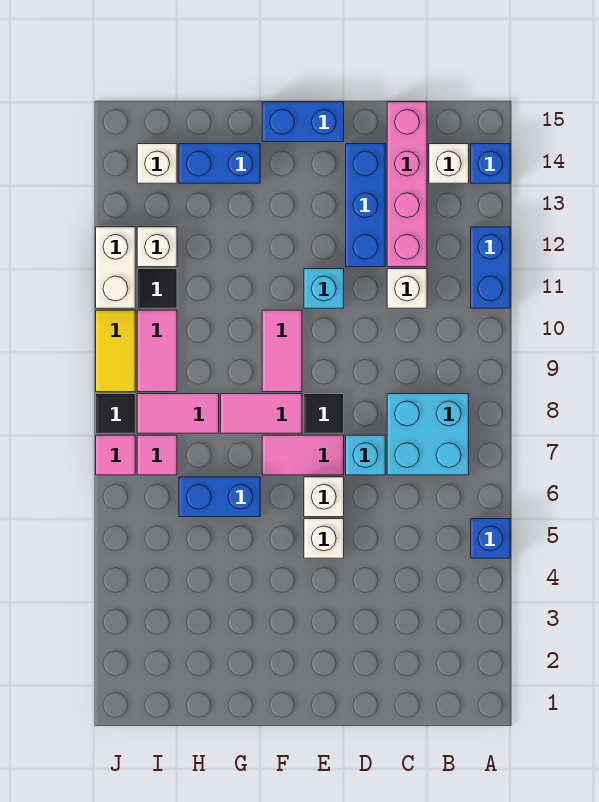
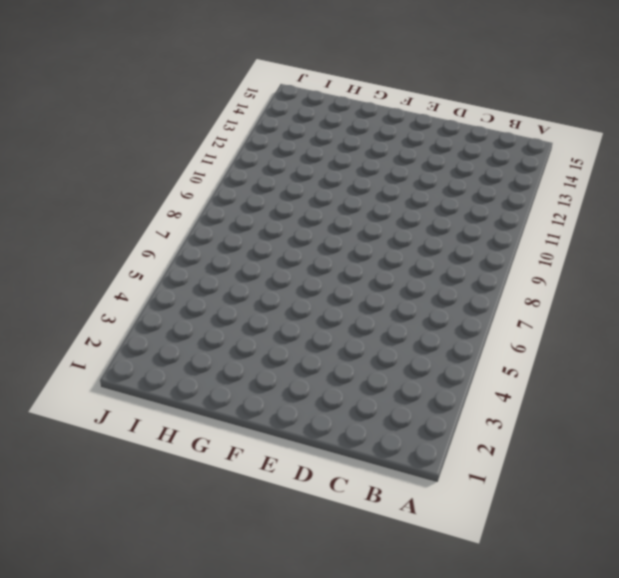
none -> blue brick A5 level 1
none -> blue brick A11:A12 level 1
none -> blue brick A14 level 1

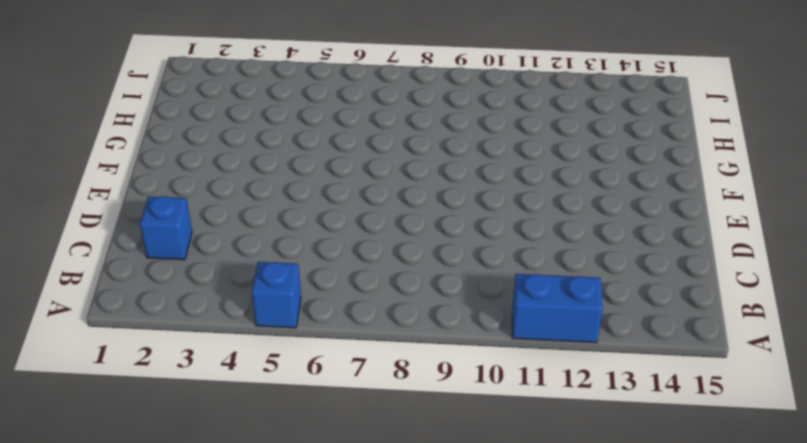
blue brick C2 level 1 -> blue brick A14 level 1
none -> cyan brick B7:C8 level 1
none -> white brick B14 level 1
none -> white brick C11 level 1

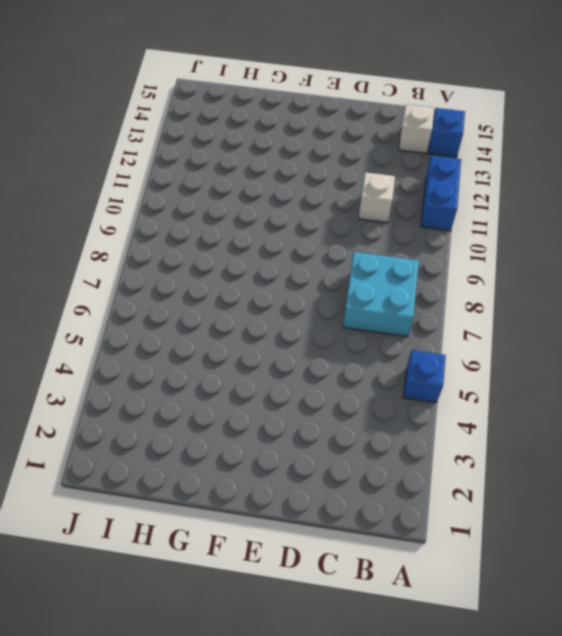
none -> pink brick C12:C15 level 1
none -> cyan brick D7 level 1
none -> blue brick D12:D14 level 1

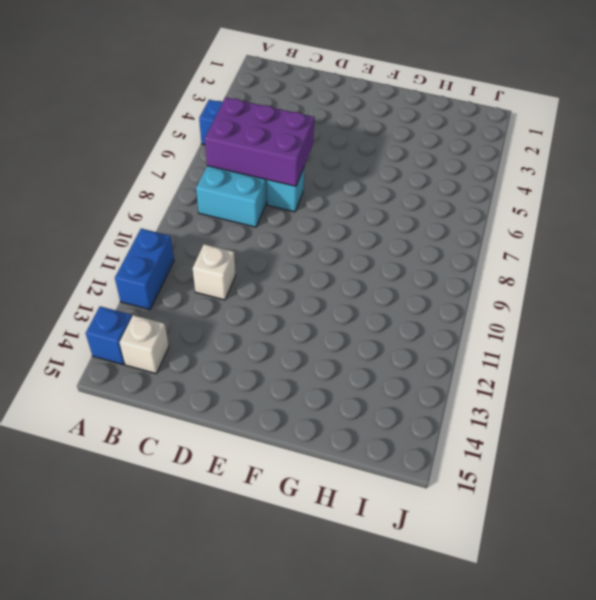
purple brick B6:D7 level 2 -> none
none -> pink brick C12:C15 level 1
none -> blue brick D12:D14 level 1
none -> white brick E5 level 1

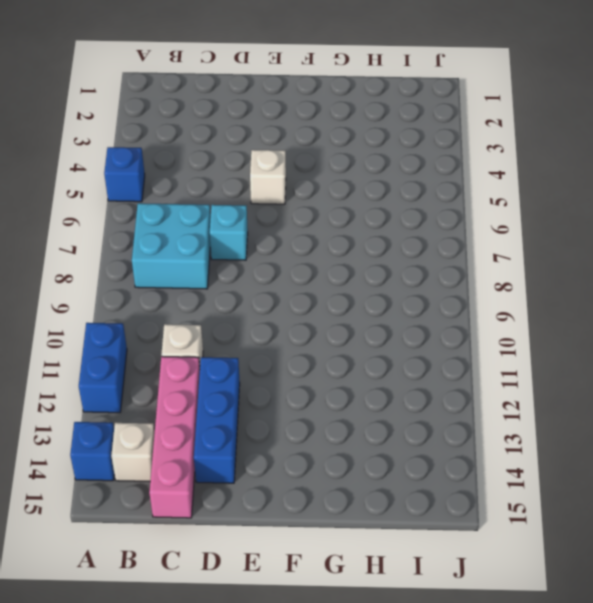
none -> white brick E6 level 1
none -> pink tile E7:F7 level 1
none -> black tile E8 level 1

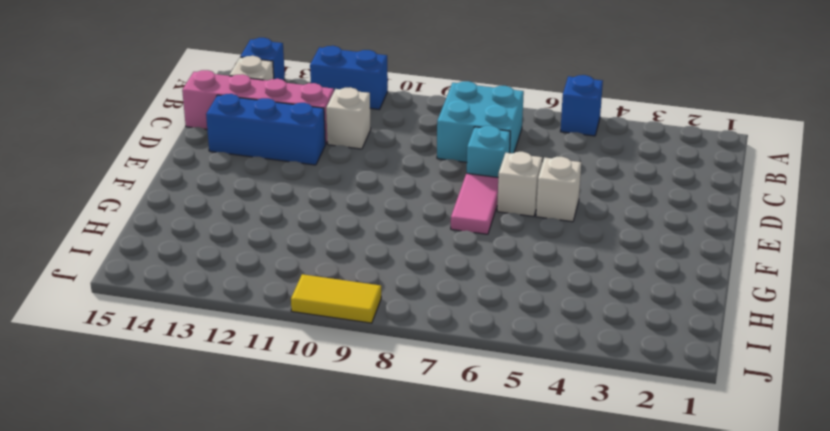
none -> black tile E8 level 1
none -> cyan brick E11 level 1
none -> blue brick E15:F15 level 1

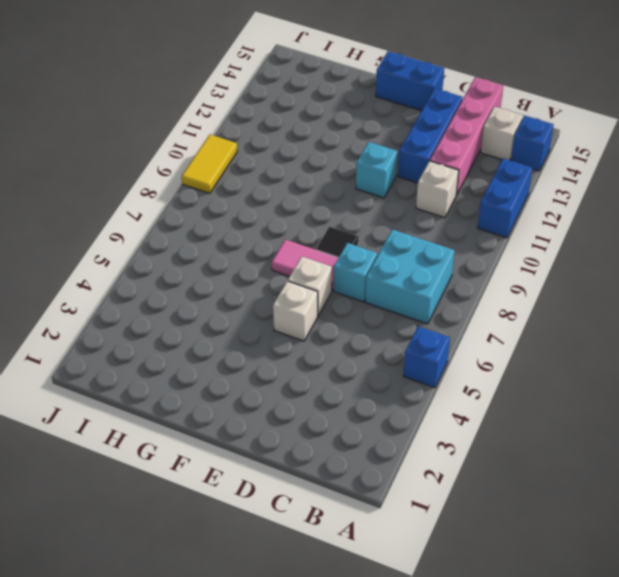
none -> pink tile F8:G8 level 1
none -> pink tile F9:F10 level 1
none -> blue brick G6:H6 level 1

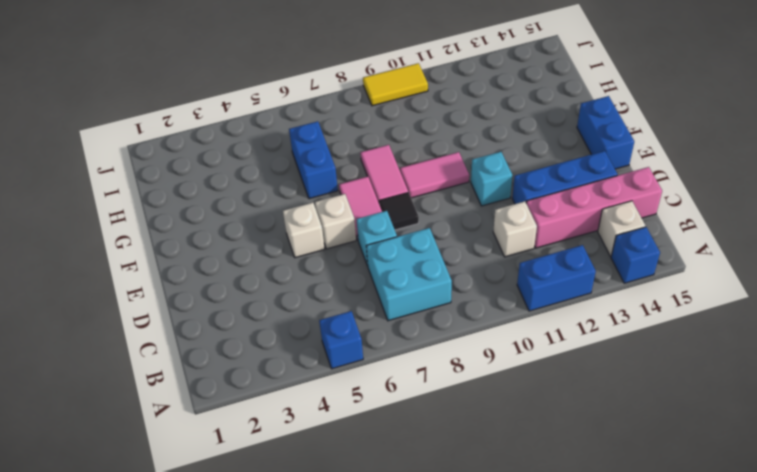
none -> blue brick G14:H14 level 1
none -> pink tile H8:I8 level 1
none -> pink tile I7 level 1

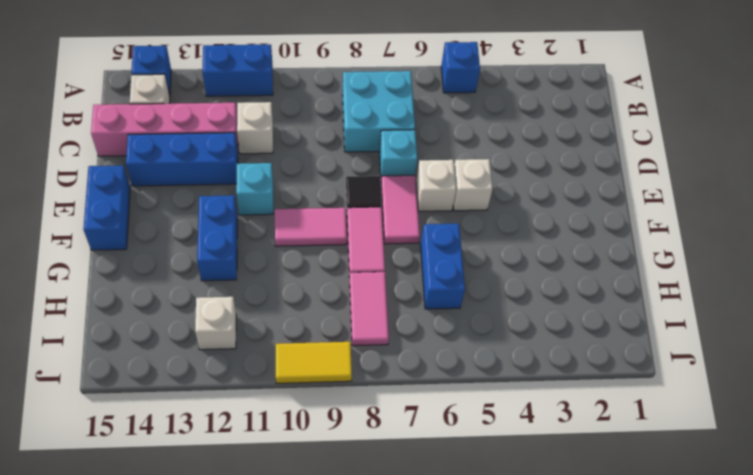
blue brick F12:G12 level 1 -> blue brick G14:H14 level 1
none -> pink tile I7 level 1
none -> pink tile I9:I10 level 1
none -> black tile I11 level 1

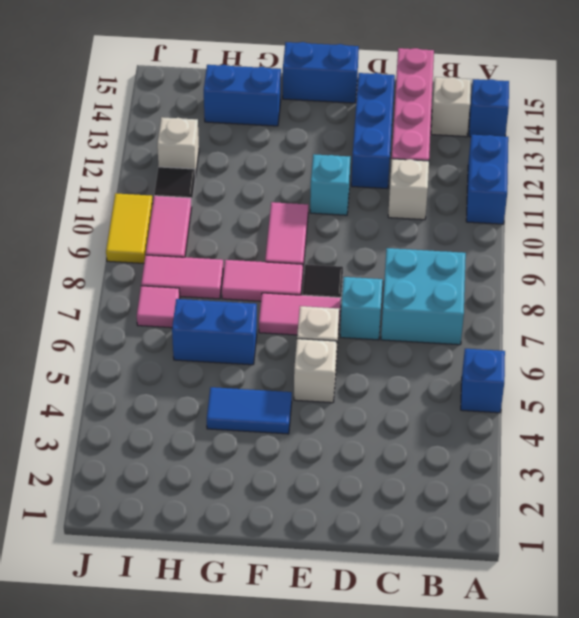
blue tile F4:G4 level 1 -> none
none -> white brick I14 level 1
none -> pink tile J7 level 1
none -> black tile J8 level 1

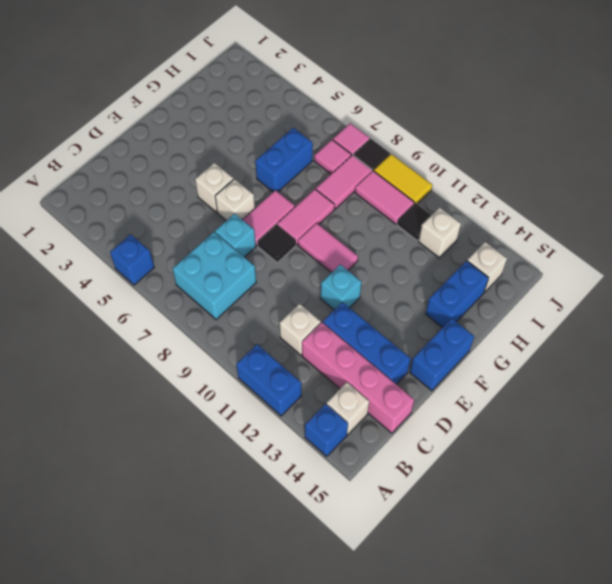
none -> white brick J11:J12 level 1

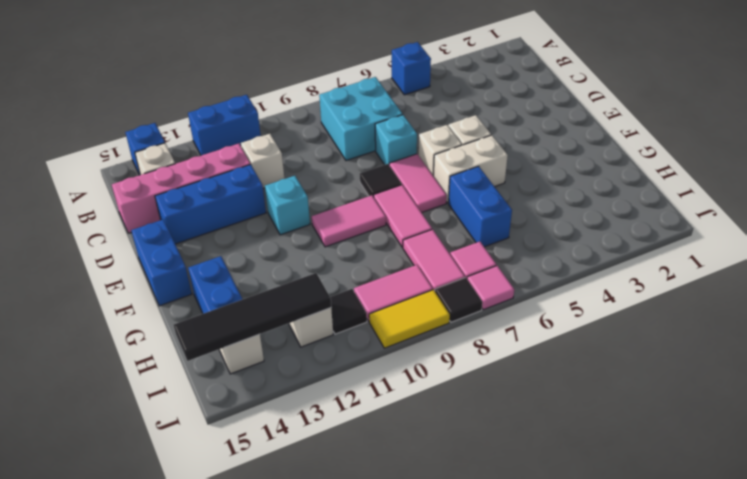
white brick F5:F6 level 1 -> white brick J11:J12 level 1
black tile I12:I15 level 2 -> none

